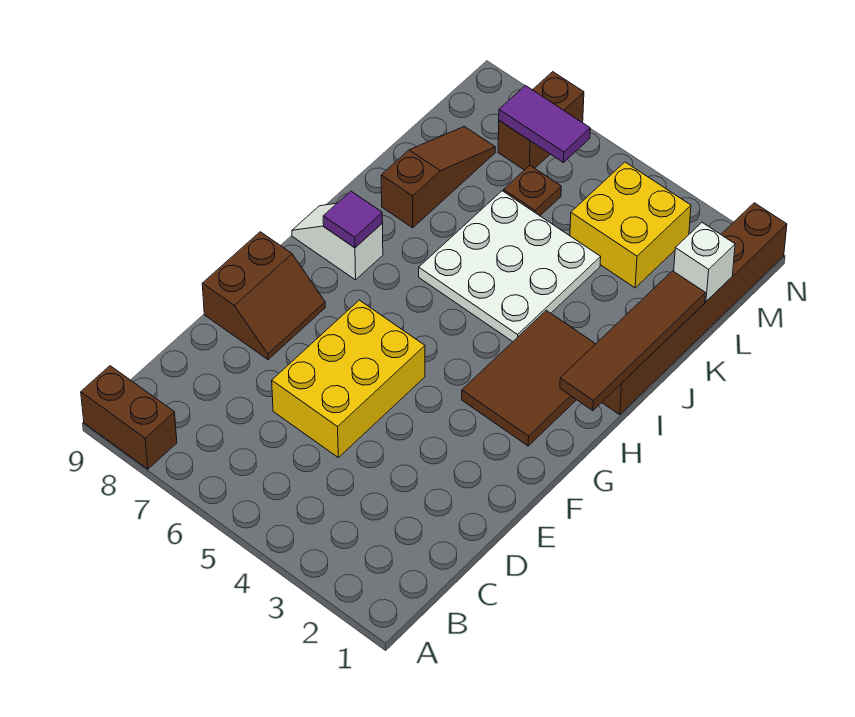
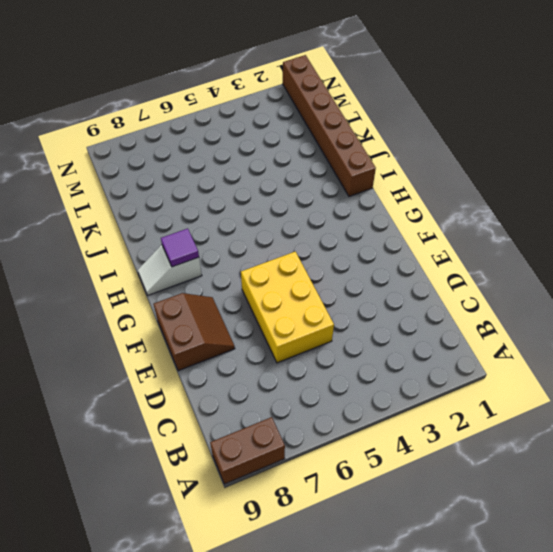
none -> brown tile G2:I3 level 1
none -> white plate I4:K6 level 1
none -> brown slope J8:L8 level 1 top J

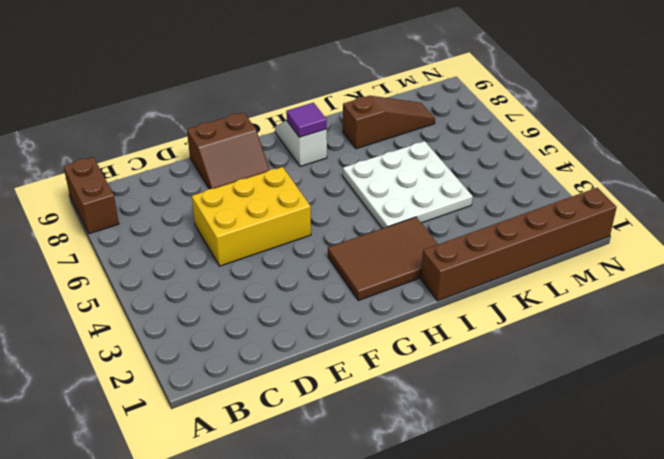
none -> yellow brick L3:M4 level 1
none -> brown plate L6 level 1
none -> brown brick M7:N7 level 1

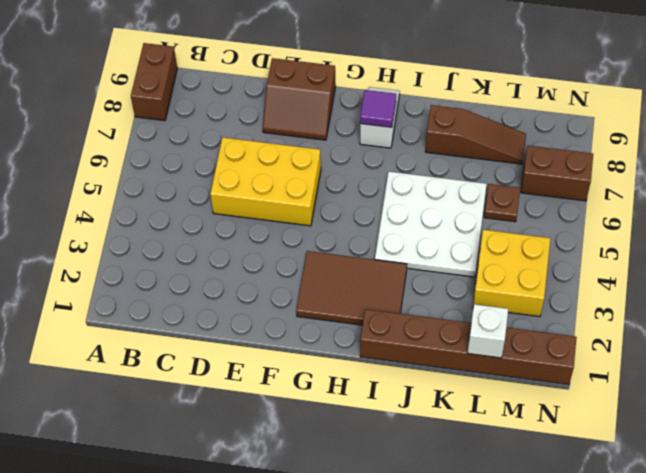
none -> brown tile H1:K1 level 2
none -> purple tile M6:M7 level 2

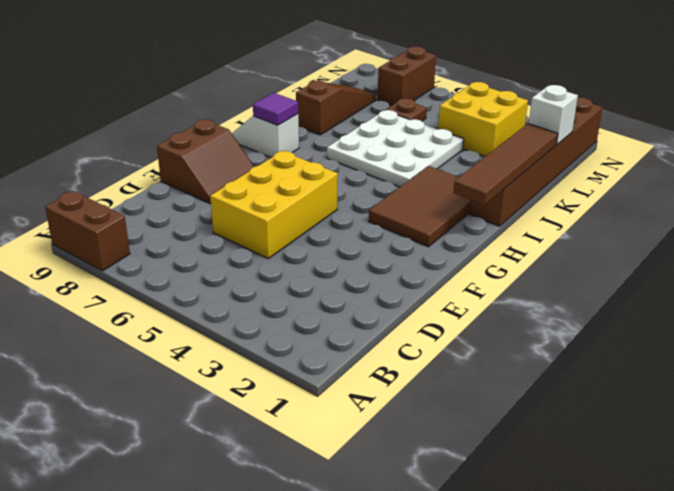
none -> purple tile M6:M7 level 2

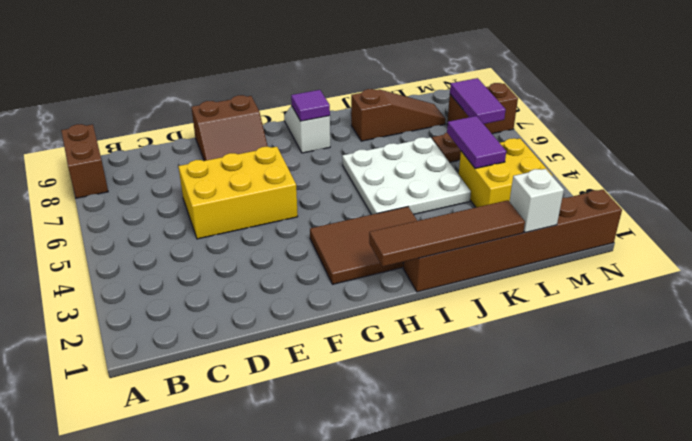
purple tile L4:L5 level 2 -> none

